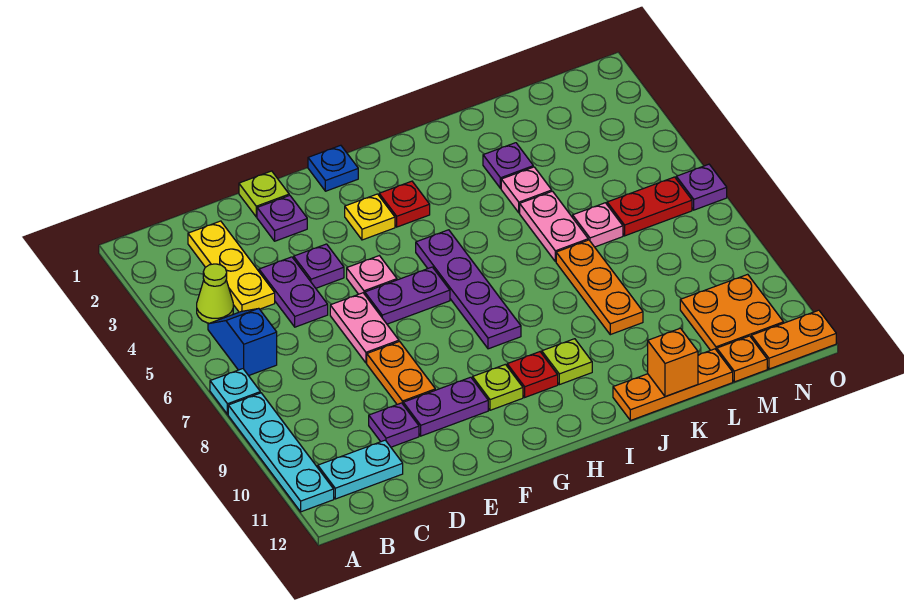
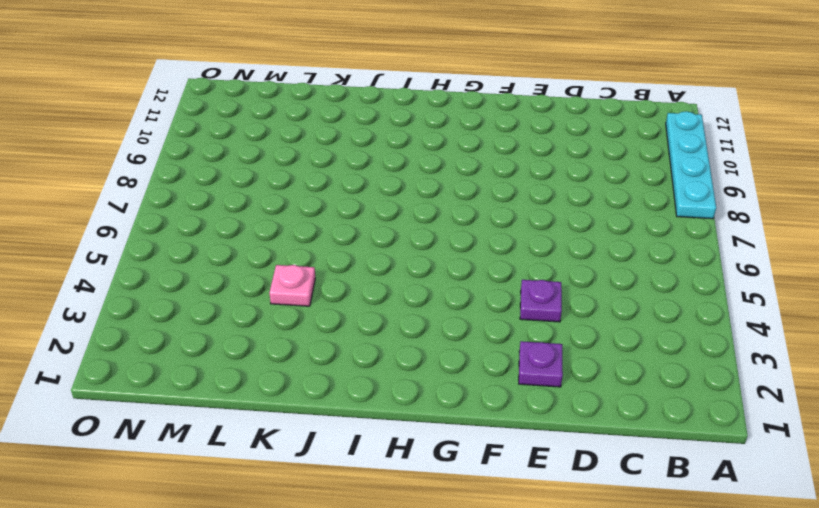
none -> cyan plate A7 level 1
none -> lime cone B4 level 1
none -> blue slope B5:B6 level 1 top 6
none -> cyan plate B11:C11 level 1

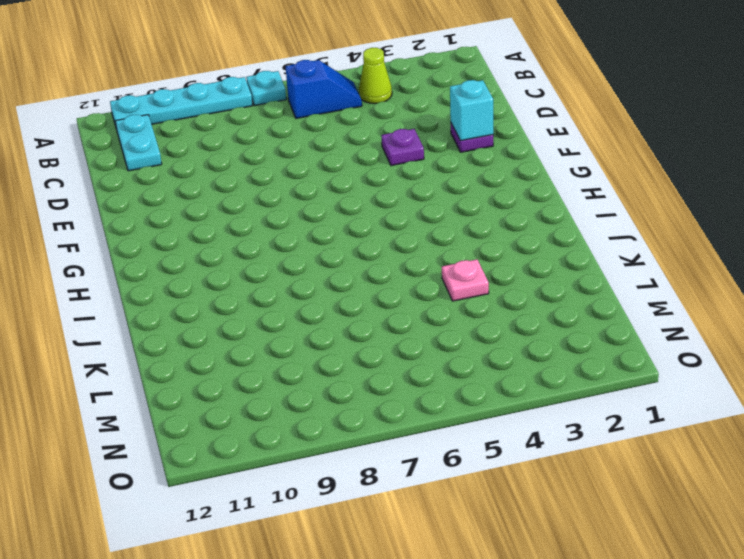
cyan brick E2 level 2 -> none
none -> yellow plate C2:C4 level 1
none -> purple plate D4:D5 level 1
none -> purple plate D10 level 1
none -> lime plate E1 level 1

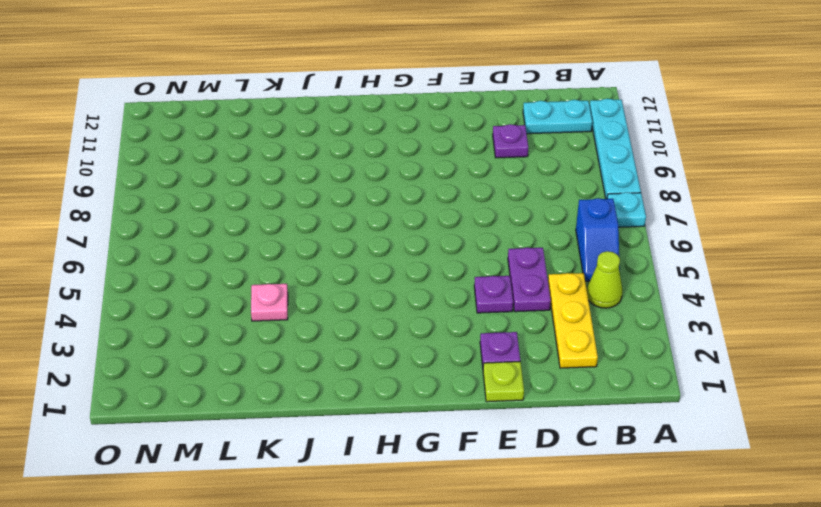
none -> pink plate E6:E7 level 1
none -> orange plate E8:E9 level 1
none -> purple plate E10:F10 level 1
none -> pink plate F5 level 1

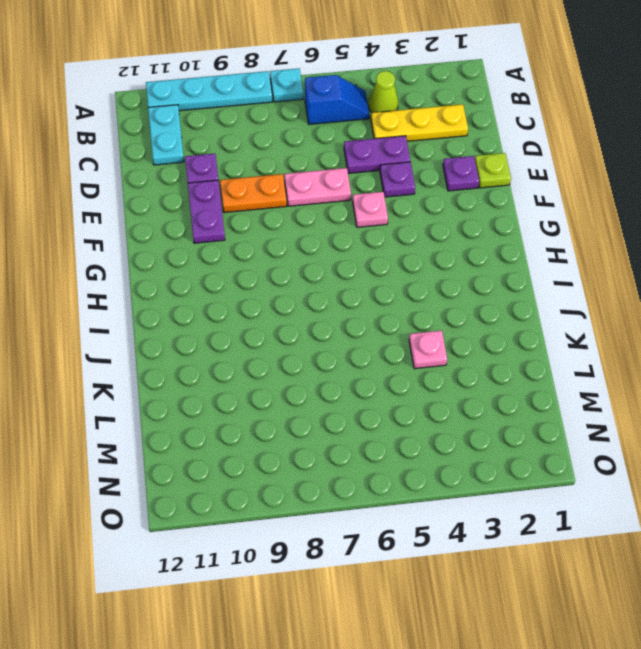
none -> purple plate F6:G6 level 1
none -> blue plate G1 level 1
none -> yellow plate G3 level 1
none -> lime plate G10 level 1

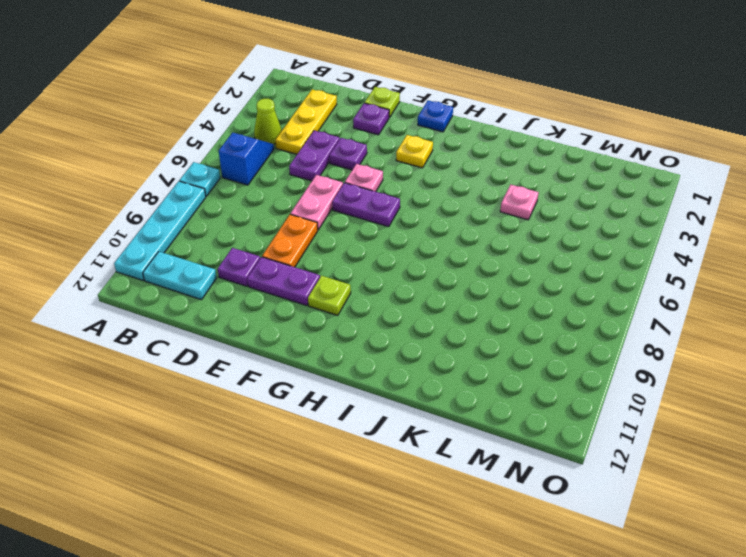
none -> red plate H3 level 1
none -> purple plate H5:H8 level 1
none -> red plate H10 level 1
none -> lime plate I10 level 1

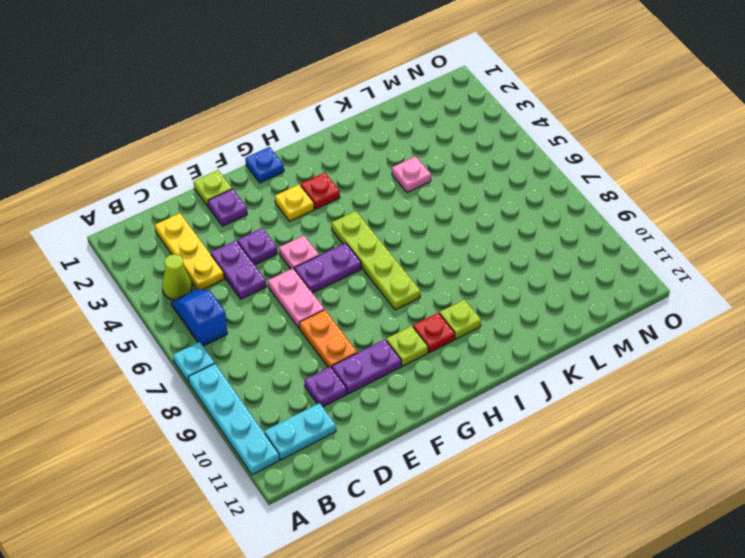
lime plate H5:H8 level 1 -> purple plate H5:H8 level 1
none -> orange plate J12:L12 level 1
none -> purple plate K3 level 1
none -> pink plate K5:K6 level 1
none -> orange plate K7:K9 level 1

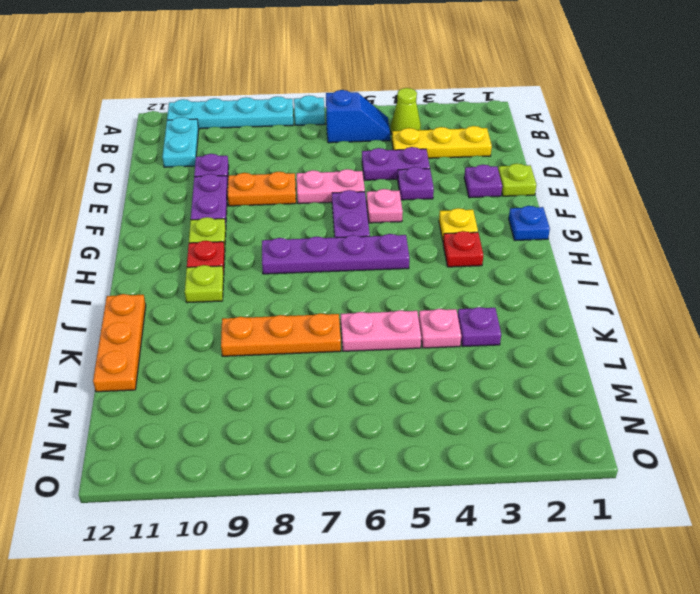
none -> pink plate L6 level 1
none -> red plate M6:N6 level 1
none -> orange plate M10:N11 level 1
none -> orange plate M12 level 1

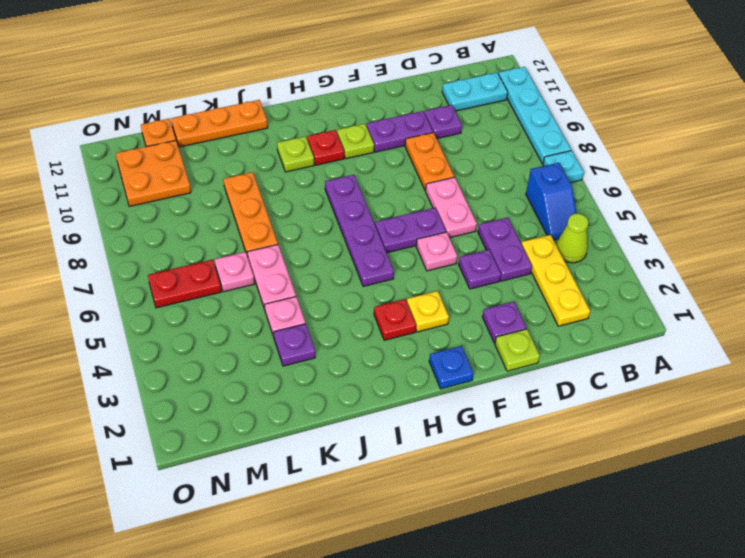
none -> orange plate N12:O12 level 1
none -> purple plate O6 level 1
none -> orange brick K12 level 2

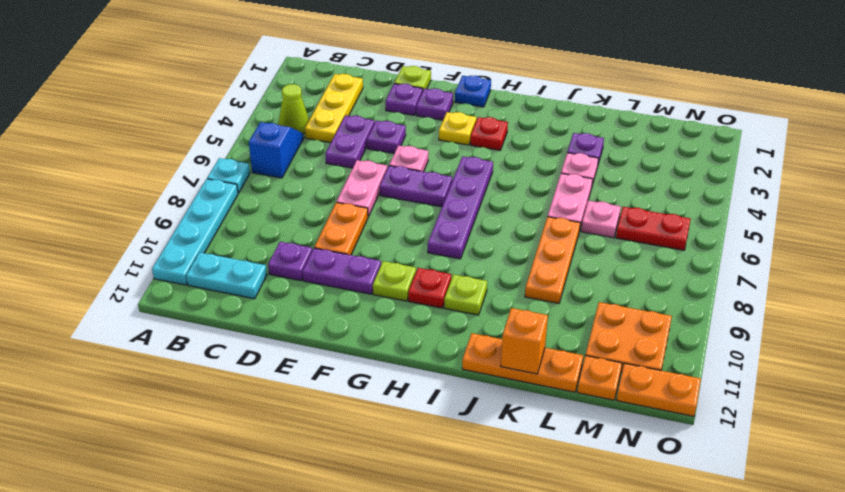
purple plate F2 level 1 -> purple plate O6 level 1

